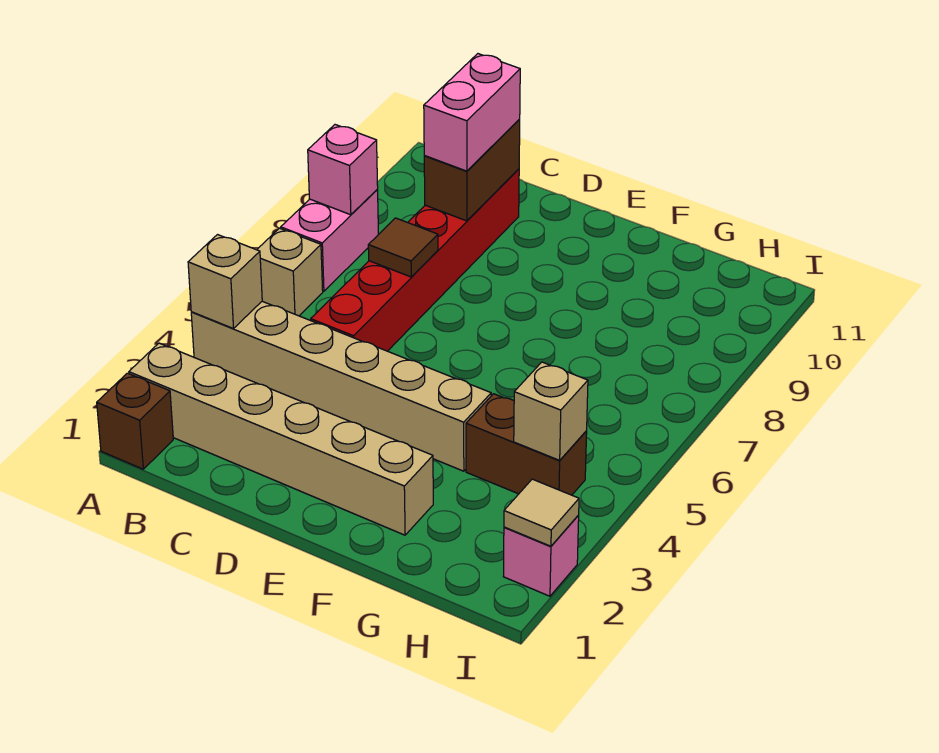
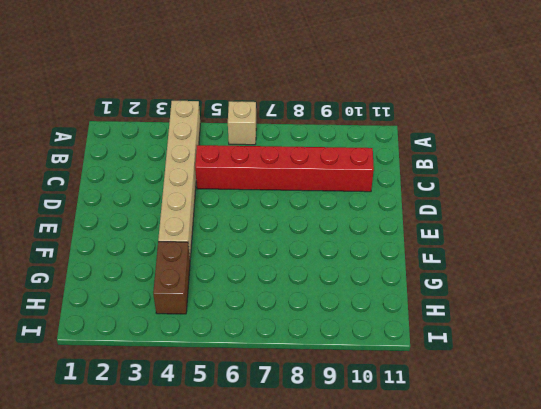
none -> brown brick A1 level 1
none -> tan brick A2:F2 level 1
none -> pink brick A7:A8 level 1

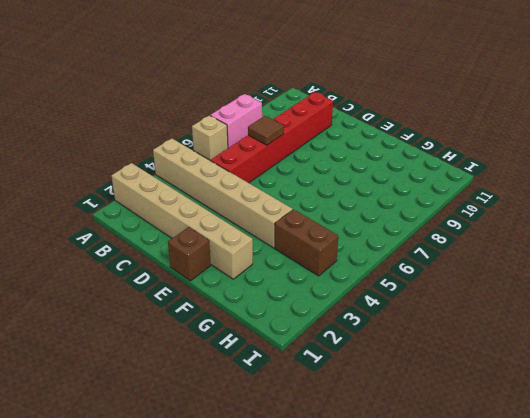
brown brick E1 level 1 -> brown brick A1 level 1
none -> pink brick I2 level 1
none -> tan brick A4 level 2
none -> pink brick A8 level 2

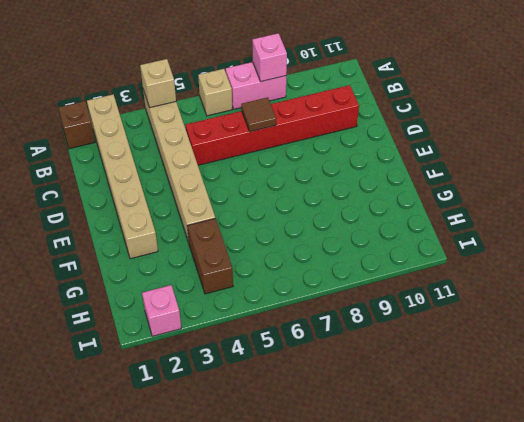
none -> brown brick C9:C10 level 2
none -> tan brick H4 level 2
none -> tan tile I2 level 2

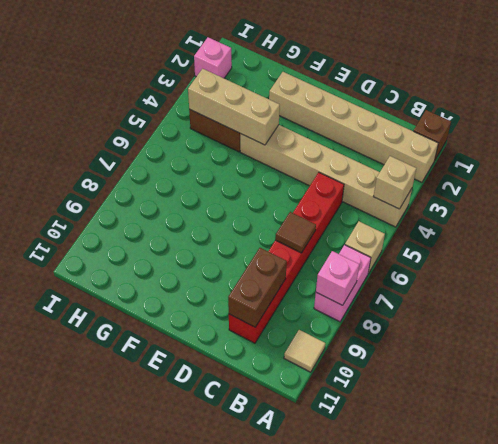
tan tile A10 level 1 -> tan tile I2 level 2
tan brick F4:H4 level 2 -> tan brick H4 level 2
none -> pink brick C9:C10 level 3

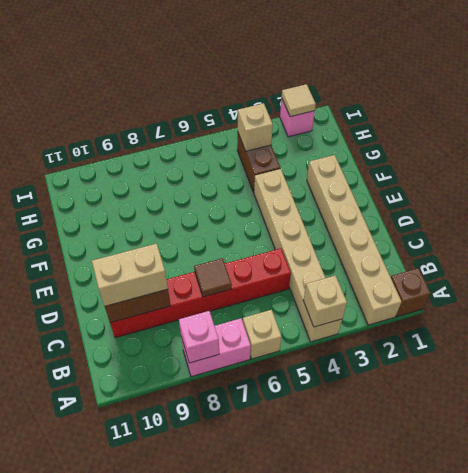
tan brick C9:C10 level 3 -> pink brick C9:C10 level 3

